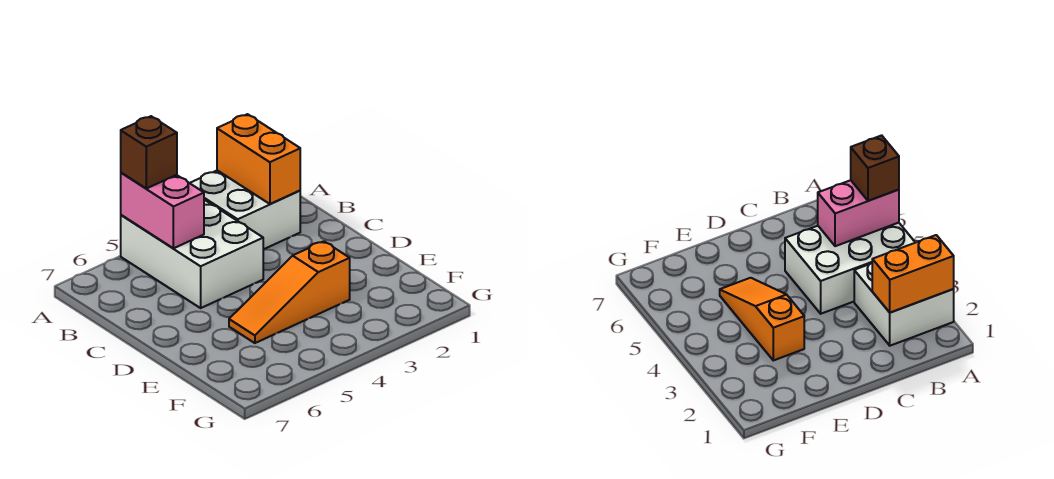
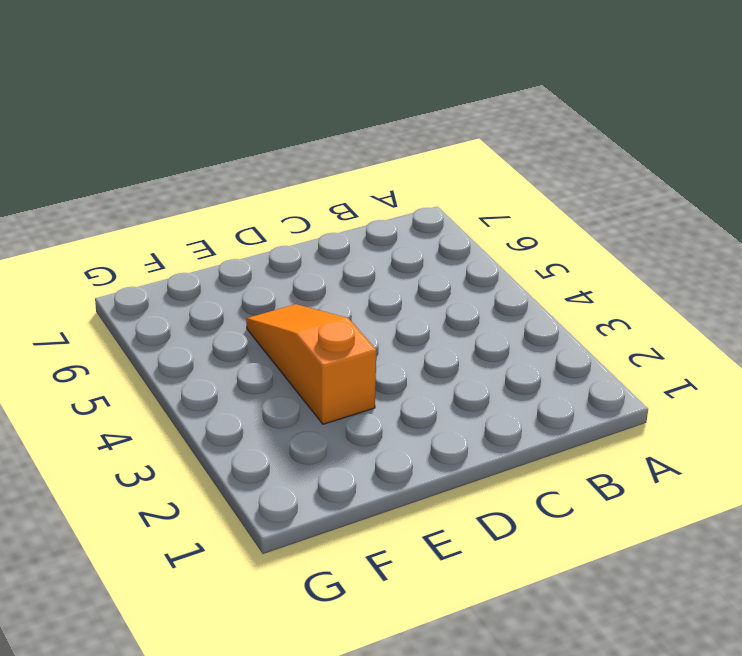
none -> white brick A2:B3 level 1
none -> white brick A4:C5 level 1

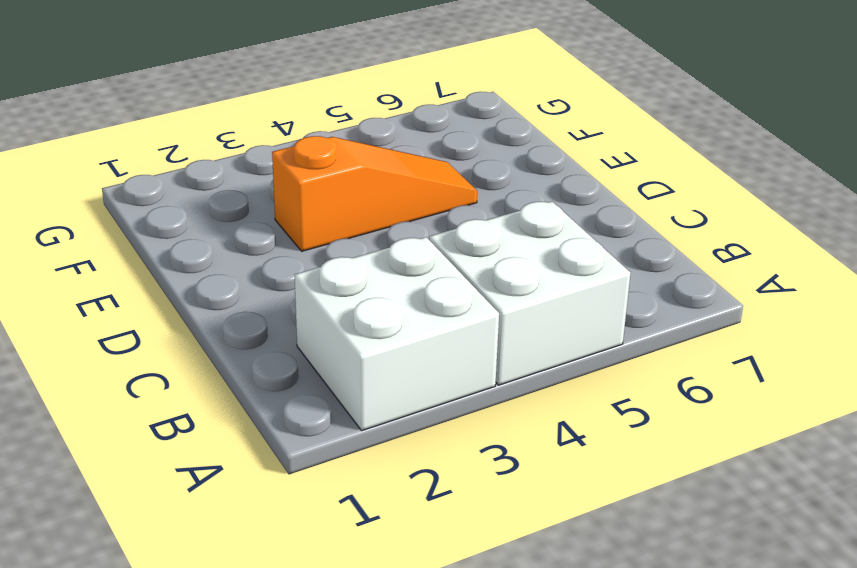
white brick A4:B5 level 1 -> white brick A4:C5 level 1
none -> orange brick A2:B2 level 2
none -> pink brick A5:B5 level 2

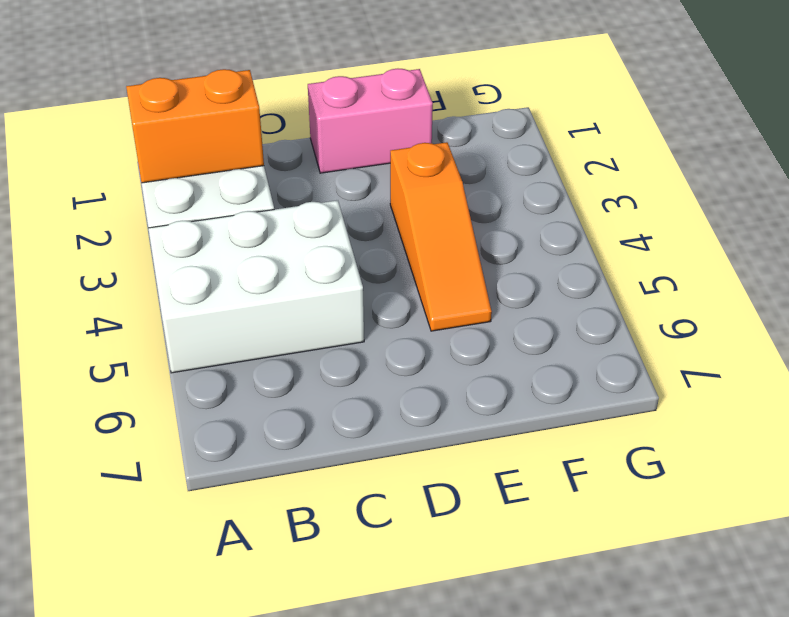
pink brick D1:E1 level 1 -> pink brick A5:B5 level 2
none -> brown brick A5 level 3

